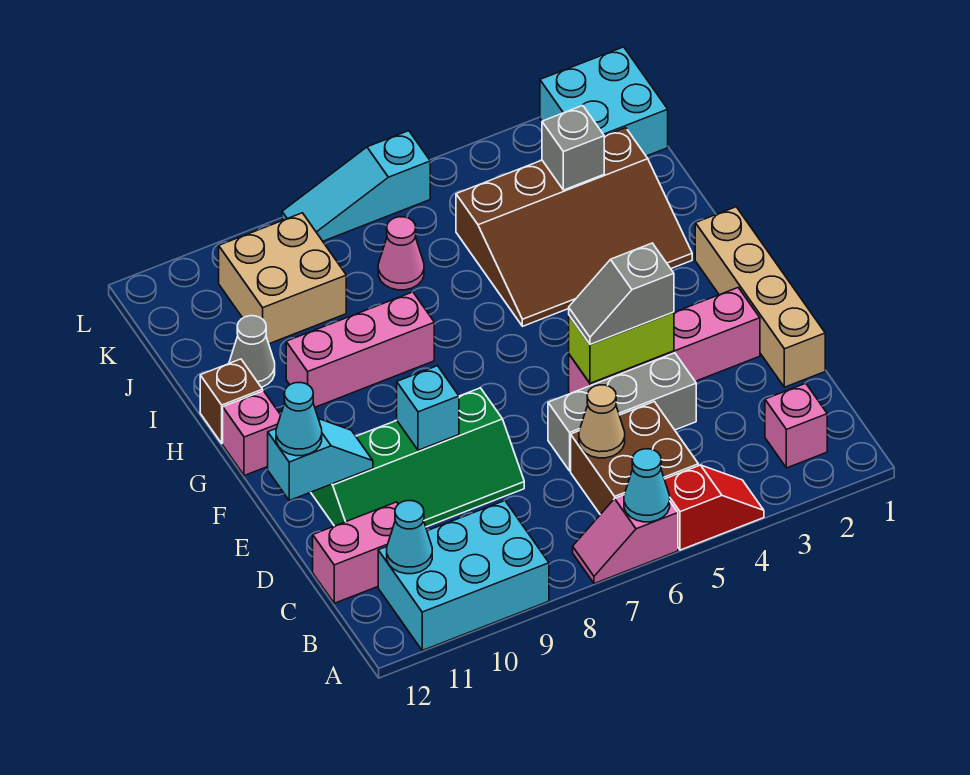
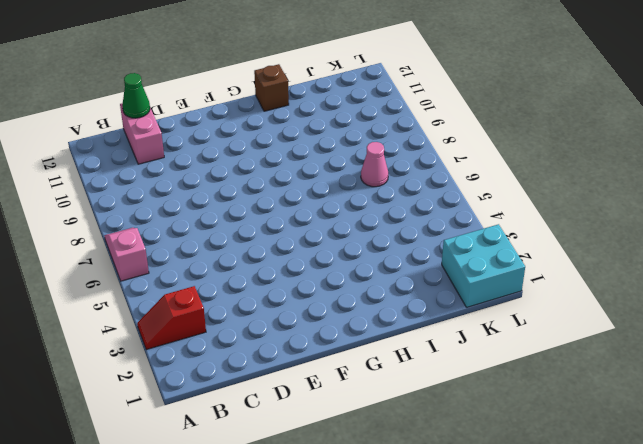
red slope A3:B3 level 1 top B -> red slope A4:A5 level 1 top 5
green cone C12 level 2 -> none
none -> cyan brick A9:B11 level 1
none -> pink brick B2 level 1
none -> brown brick B5:C6 level 1

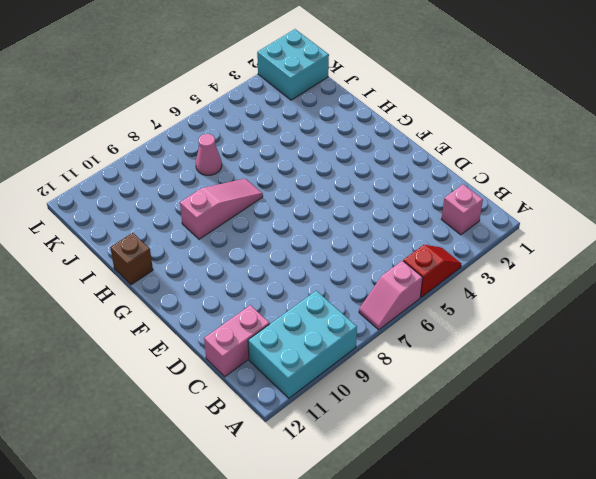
pink slope H7:H9 level 1 top 9 -> pink brick H8:H10 level 1
none -> brown brick B5:C6 level 1
none -> tan brick D1:G1 level 1
none -> grey brick D4:D6 level 1

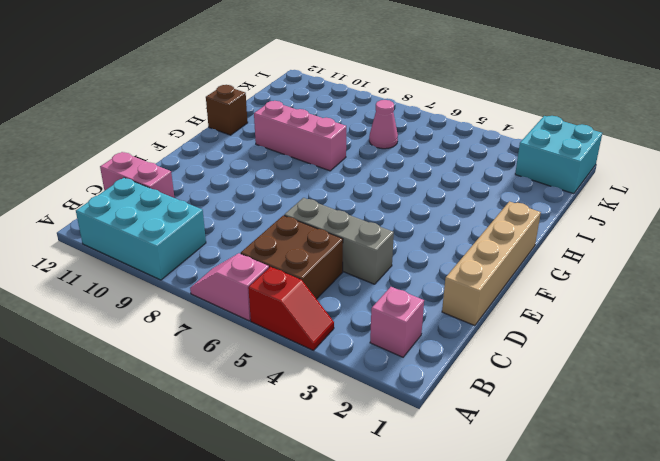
none -> green slope D8:E11 level 1 top E
none -> pink brick E2:E5 level 1
none -> pink brick G12 level 1

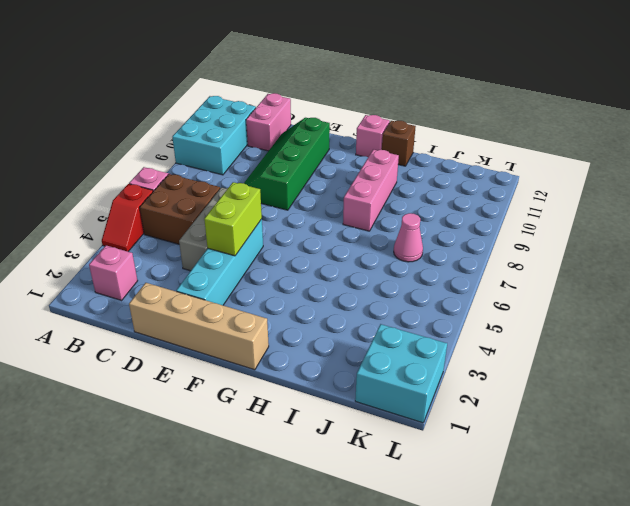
cyan brick E2:E5 level 1 -> pink brick E2:E5 level 1
none -> brown slope H2:J5 level 1 top J
none -> grey cone I11 level 1
none -> tan brick J9:K10 level 1

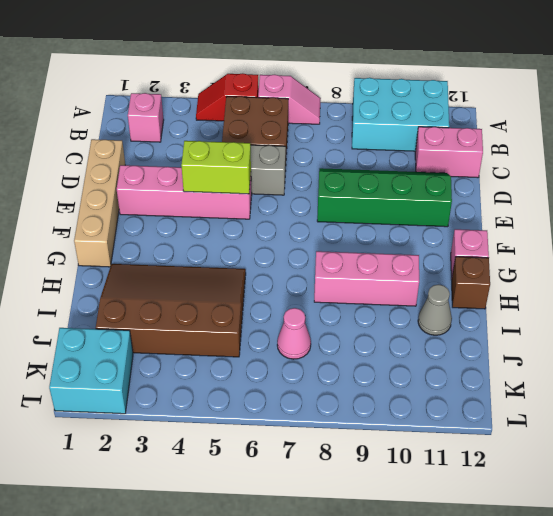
none -> tan brick J9:K10 level 1
none -> cyan slope L6:L8 level 1 top 6
none -> cyan cone A6 level 2

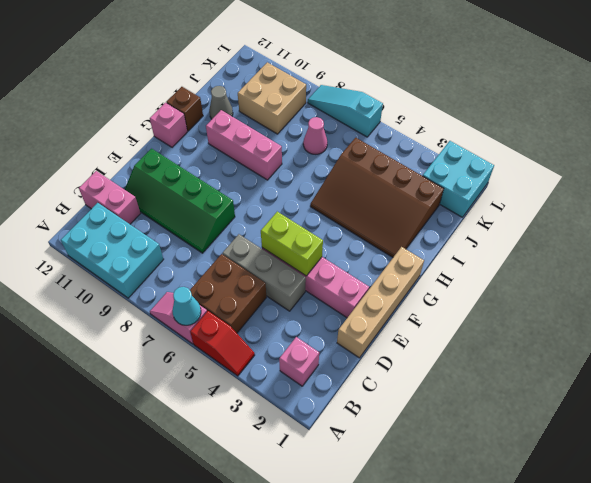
none -> cyan cone B11 level 2
none -> tan cone C6 level 2
none -> cyan brick E9 level 2

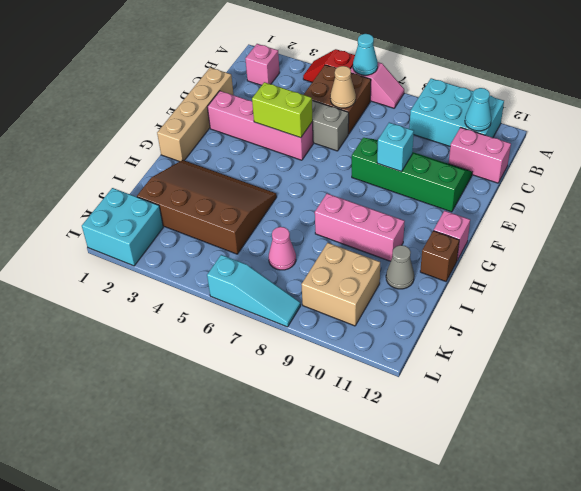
none -> cyan slope E11:E12 level 2 top 12
none -> grey brick J3 level 2
none -> grey slope E4:E5 level 3 top 4

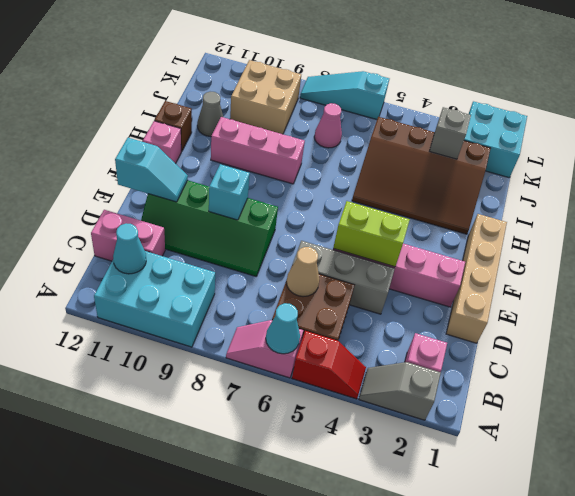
grey slope A2:A3 level 1 top 2 -> grey slope E4:E5 level 3 top 4
none -> cyan cone E12 level 3

